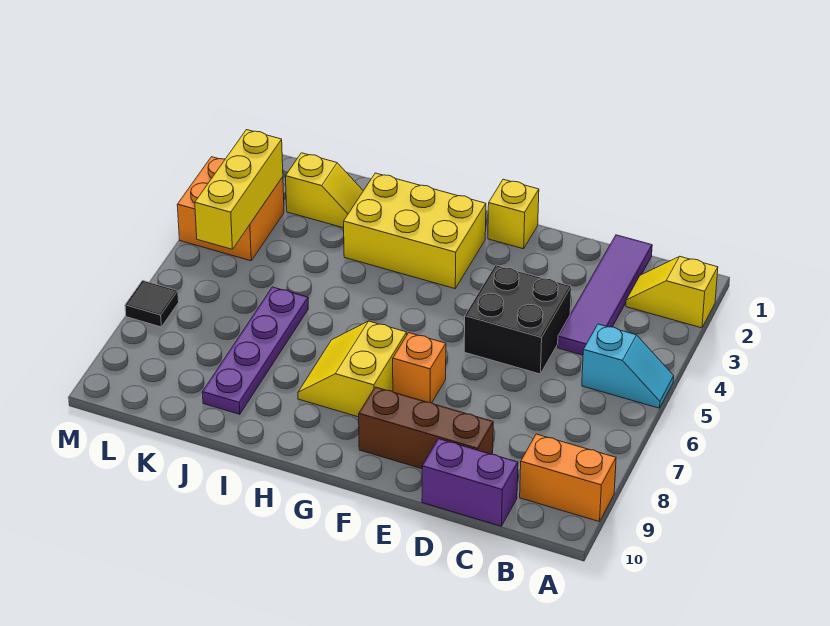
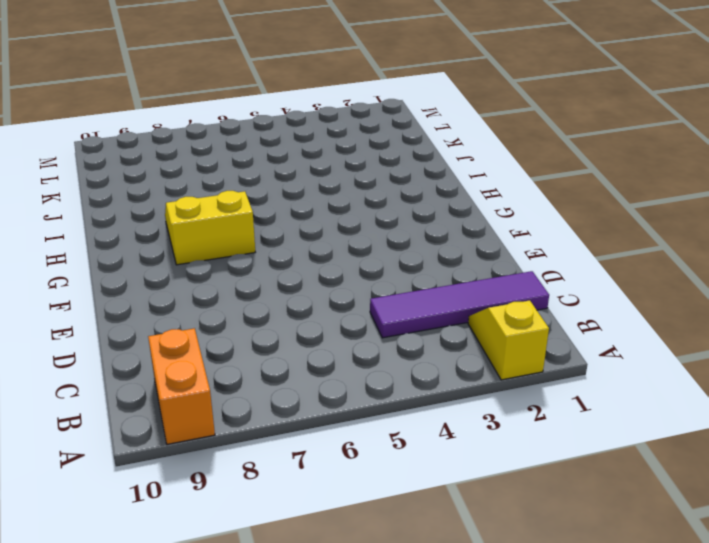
none -> cyan slope A5:B5 level 1 top B
none -> purple brick C10:D10 level 1
none -> black brick D4:E5 level 1

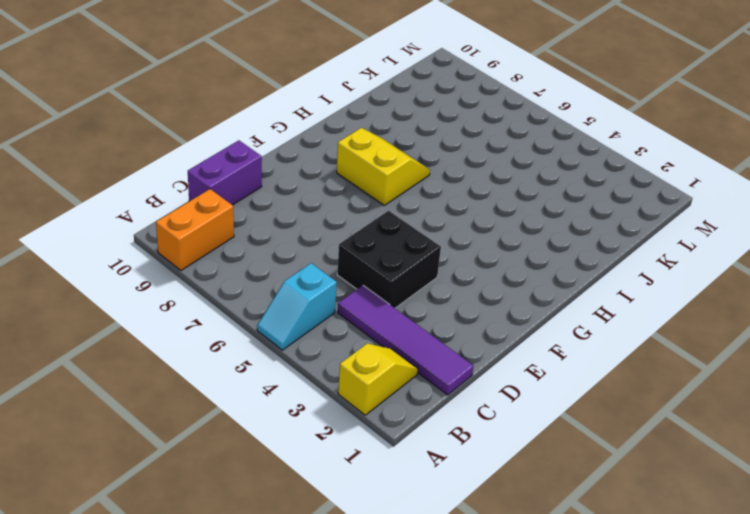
none -> brown brick D9:F9 level 1
none -> yellow brick F1 level 1
none -> orange brick F7 level 1

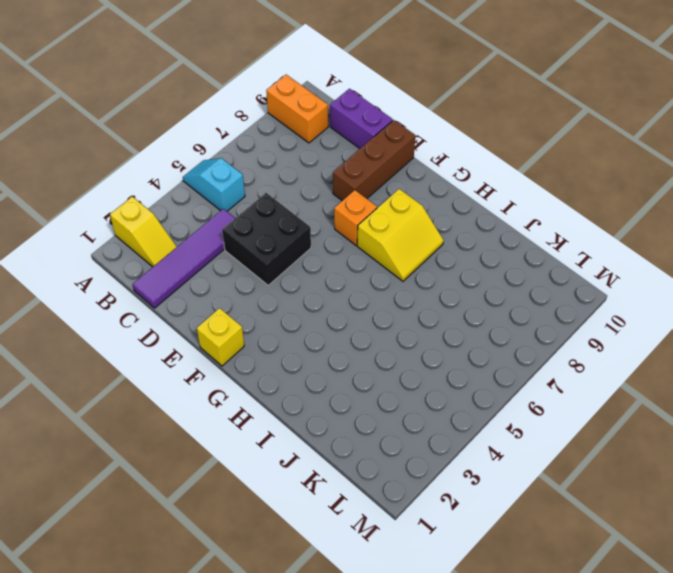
brown brick E8:E10 level 1 -> brown brick D9:F9 level 1
none -> yellow brick G2:I3 level 1
none -> yellow slope J2:K2 level 1 top K
none -> purple plate J6:J9 level 1

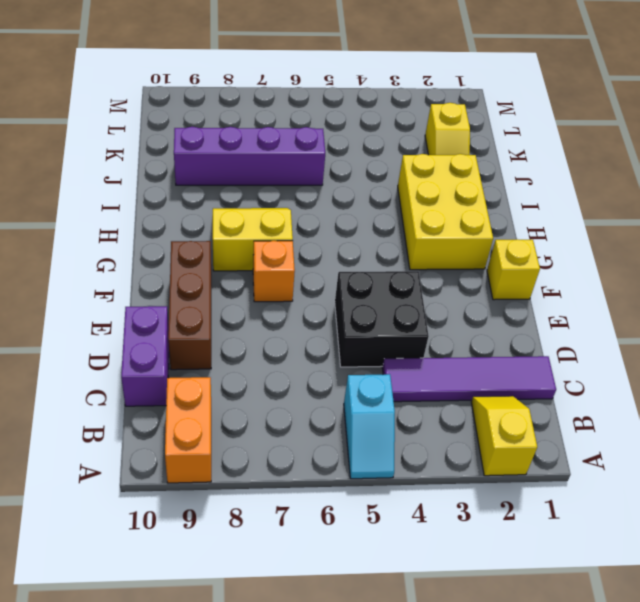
purple brick J6:J9 level 1 -> purple plate J6:J9 level 1
none -> orange brick L3:M4 level 1
none -> black tile M7 level 1
none -> yellow brick L3:L5 level 2

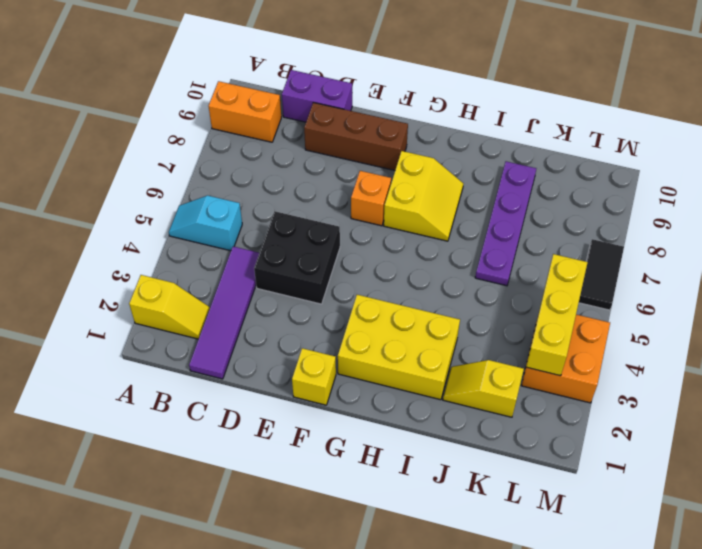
black tile M6:M7 level 1 -> black tile M7 level 1

